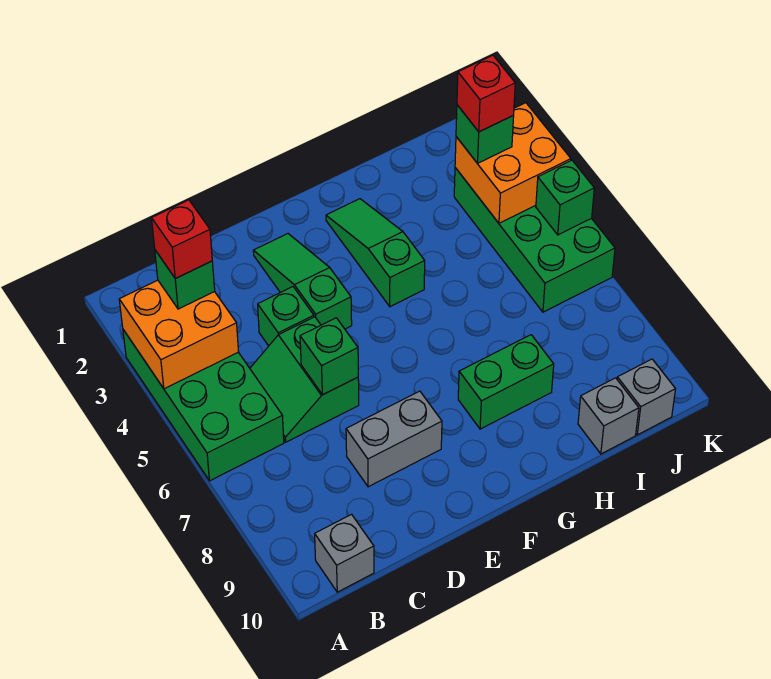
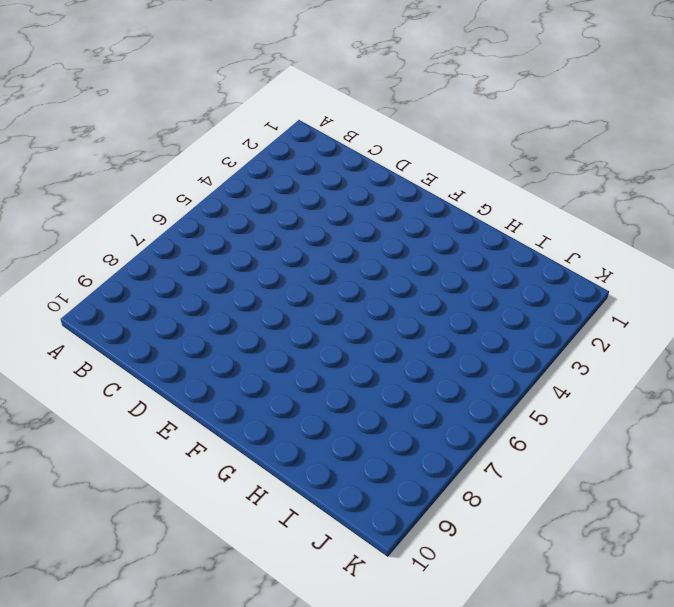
none -> green brick A3:B6 level 1
none -> grey brick B10 level 1
none -> green slope C5:D6 level 1 top D

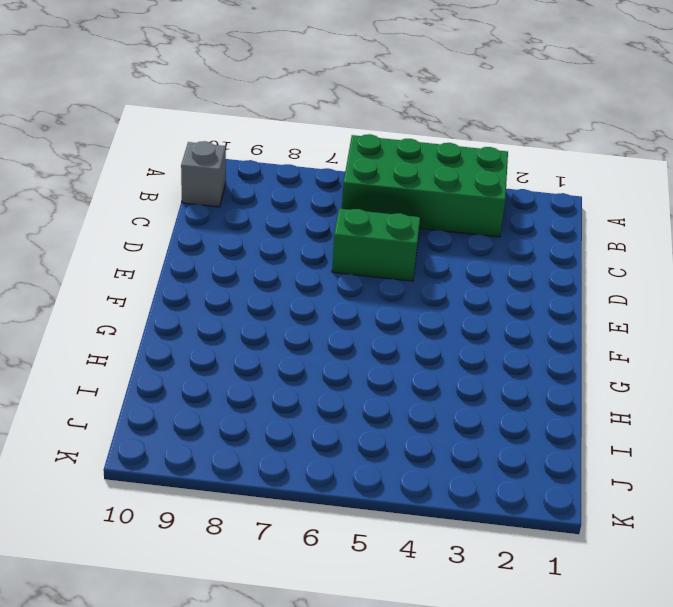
none -> green brick D4 level 1
none -> grey brick D8:E8 level 1
none -> green slope E2:E4 level 1 top 4

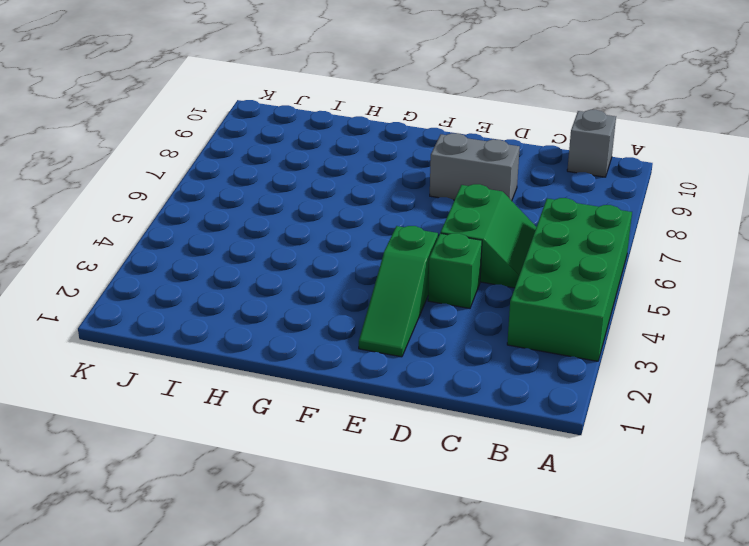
none -> green slope G2:G4 level 1 top 4
none -> green brick G8:H8 level 1
none -> grey brick I10 level 1

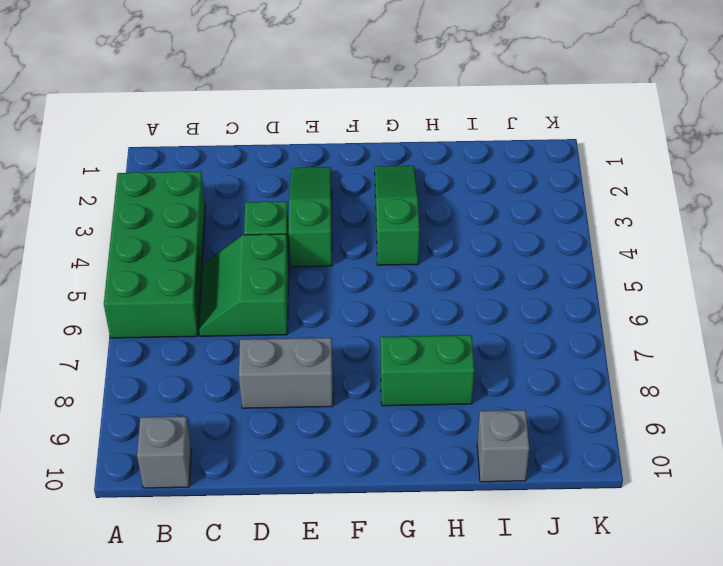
none -> green brick J3:K6 level 1
none -> grey brick J10 level 1
none -> orange brick A3:B4 level 2

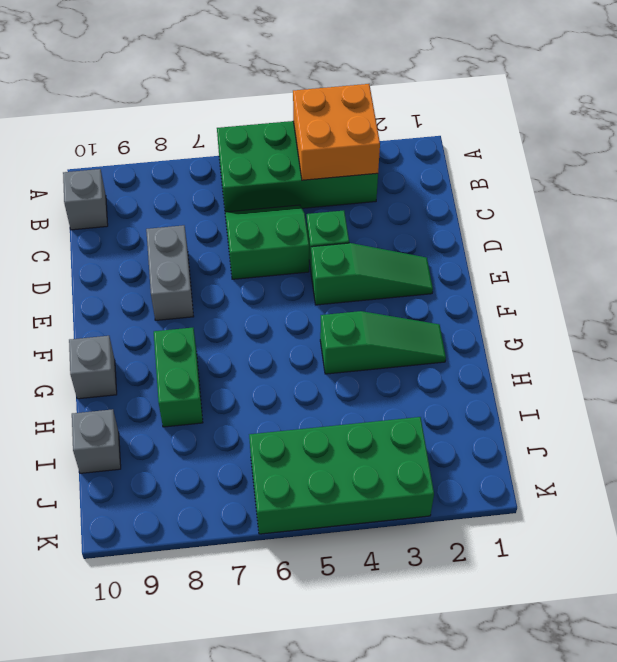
grey brick G10 level 1 -> grey brick J10 level 1
none -> green brick D6 level 2
none -> orange brick J3:K4 level 2
none -> green brick K5 level 2

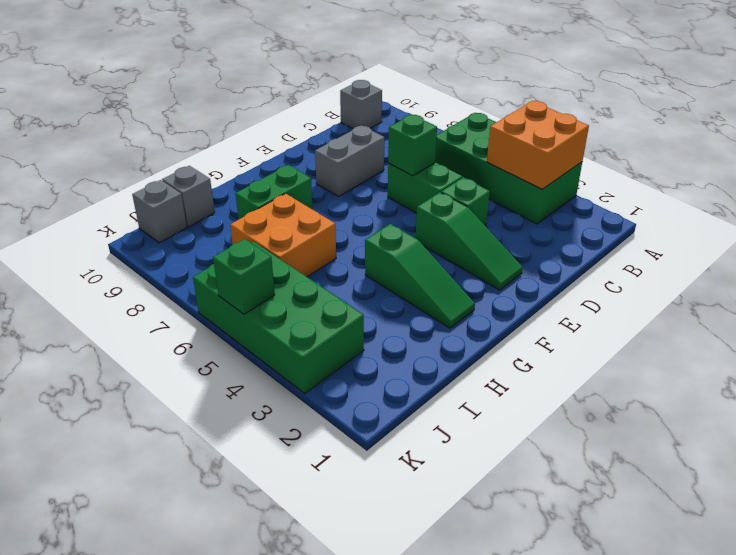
orange brick H6:I7 level 1 -> orange brick J3:K4 level 2
none -> green brick B3 level 3
none -> green brick J3 level 3
none -> red brick B3 level 4

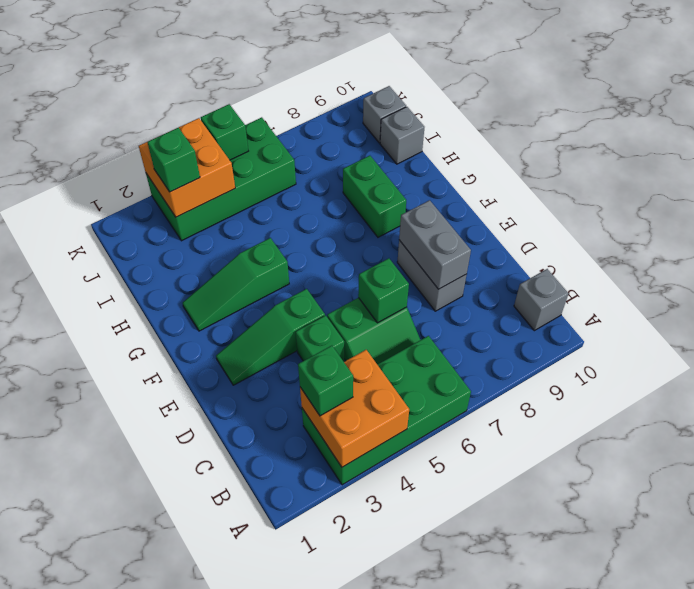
grey brick D8:E8 level 2 -> none
none -> red brick B3 level 4
none -> red brick J3 level 4

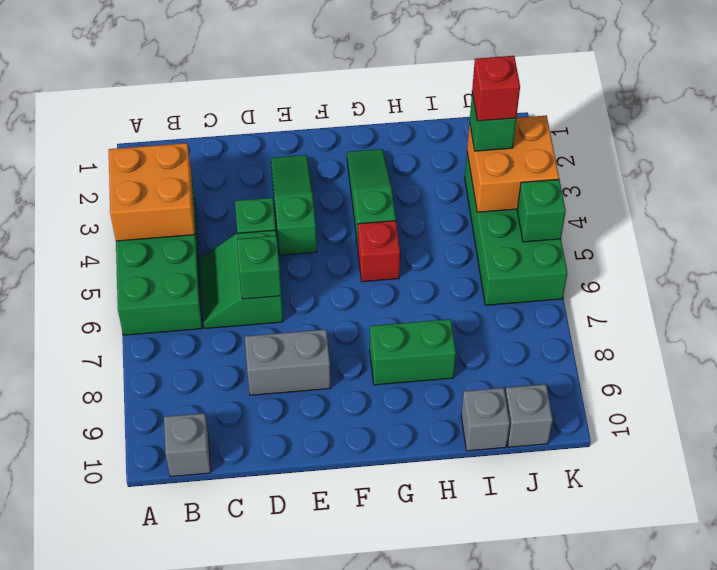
red brick G5 level 1 -> red brick B3 level 4
none -> green brick B3 level 3

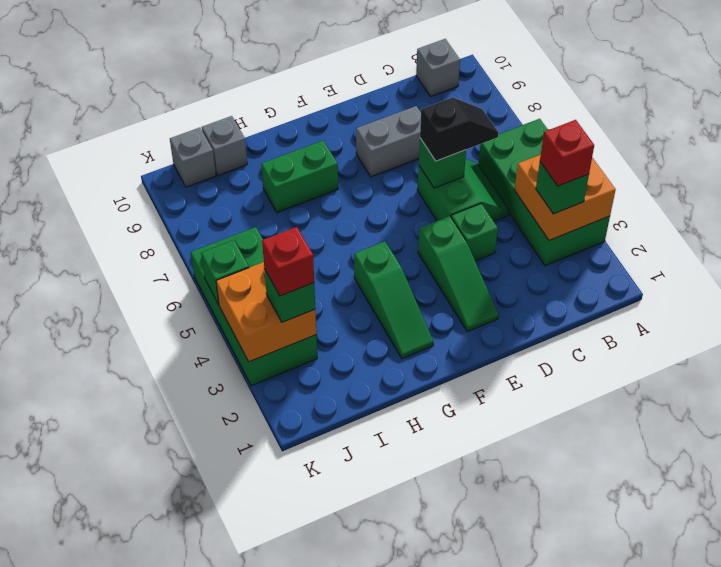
black slope C6:D6 level 3 top D -> none

